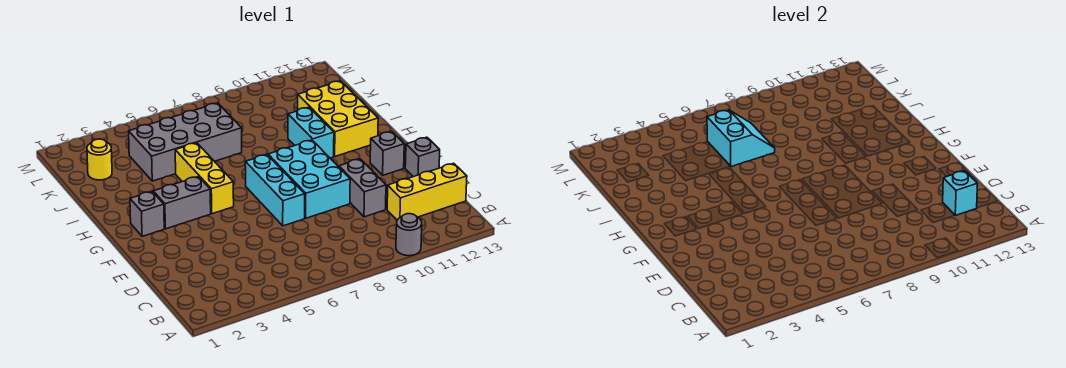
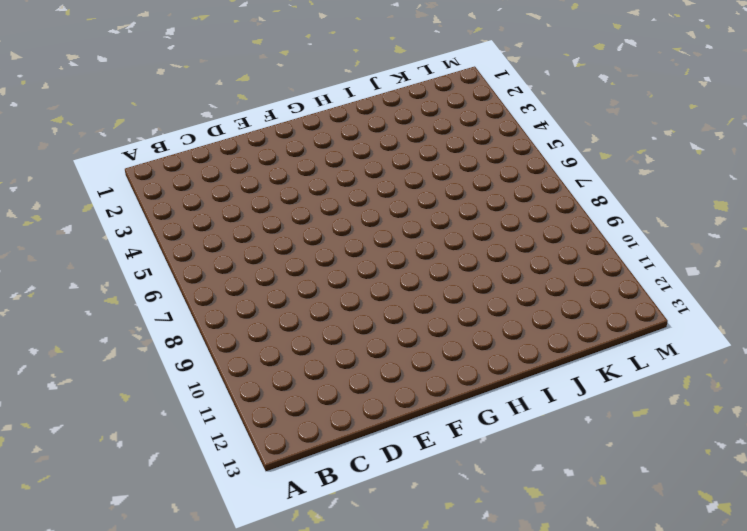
none -> grey round brick A10 level 1
none -> yellow brick C11:C13 level 1
none -> grey brick D10:E10 level 1

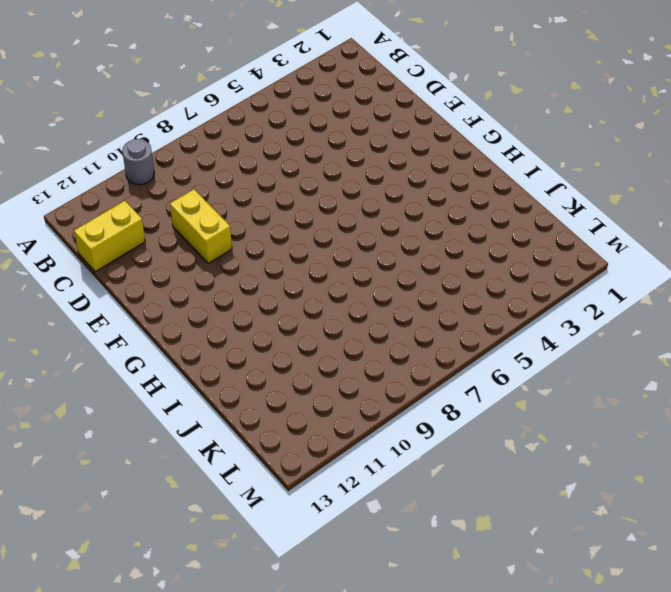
yellow brick C12:C13 level 1 -> yellow brick C11:C13 level 1
yellow brick D10:E10 level 1 -> grey brick D10:E10 level 1
none -> cyan brick E7:G7 level 1
none -> cyan brick E8:G9 level 1
none -> grey brick E13 level 1

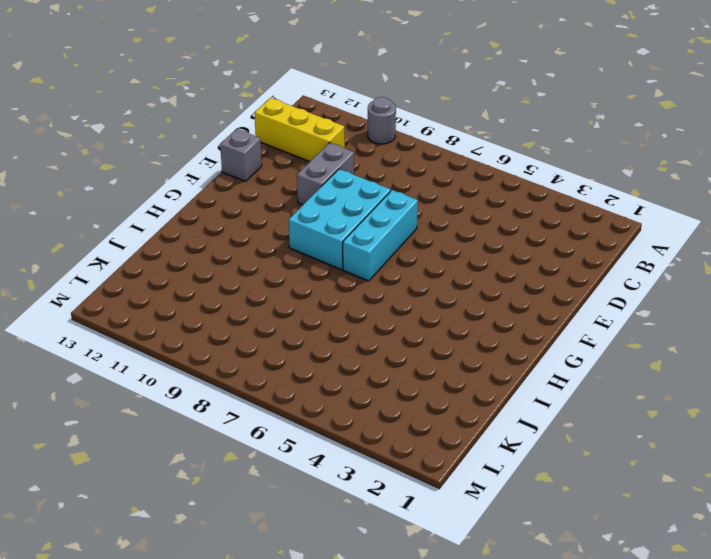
none -> grey brick F12 level 1
none -> grey brick G2 level 1
none -> grey brick G3:G4 level 1

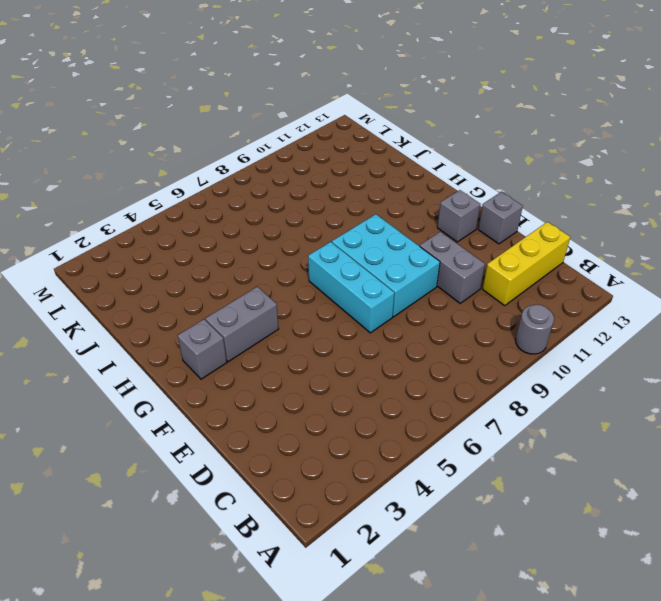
none -> yellow brick G5:I5 level 1
none -> cyan brick H10:I10 level 1
none -> yellow brick H11:J12 level 1

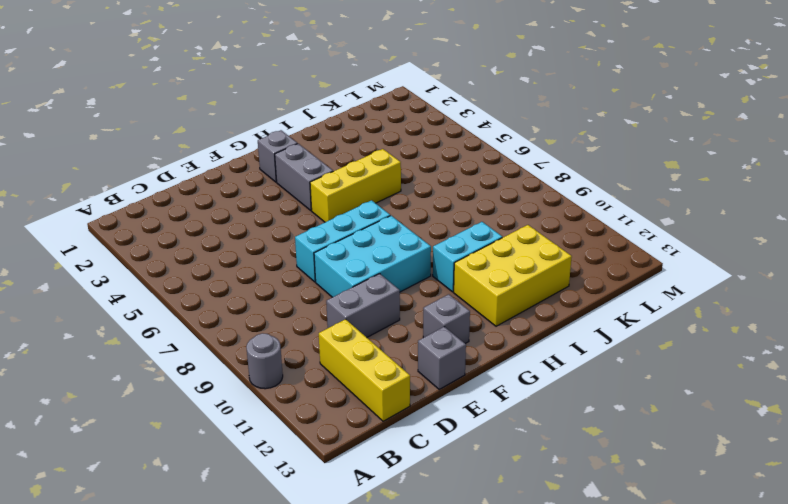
none -> grey brick J4:K7 level 1
none -> yellow round brick K2 level 1
none -> cyan brick C12 level 2

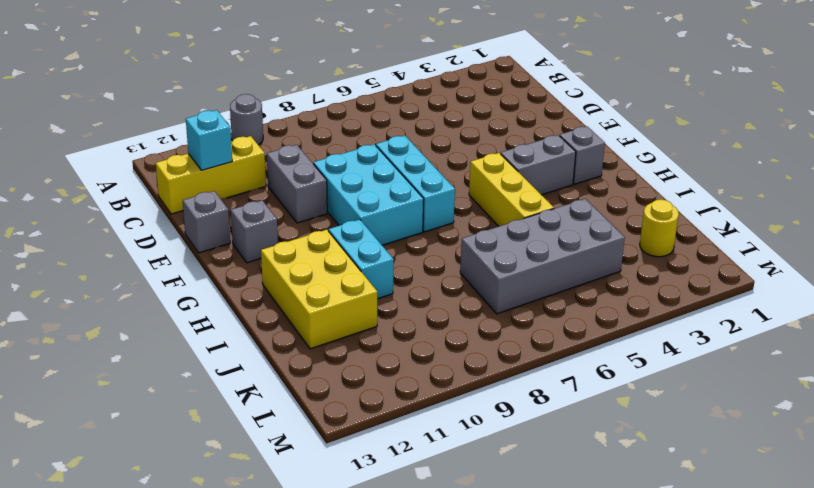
none -> cyan slope J6:K7 level 2 top 6

